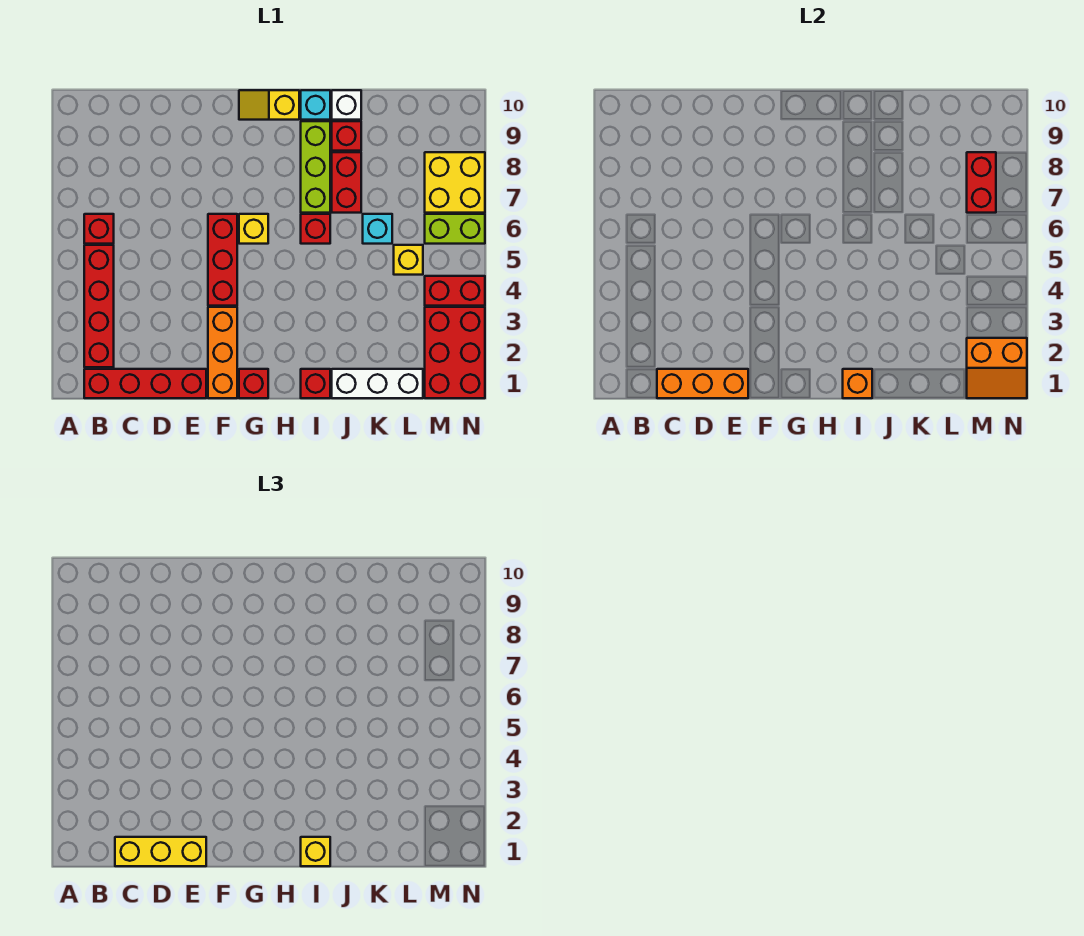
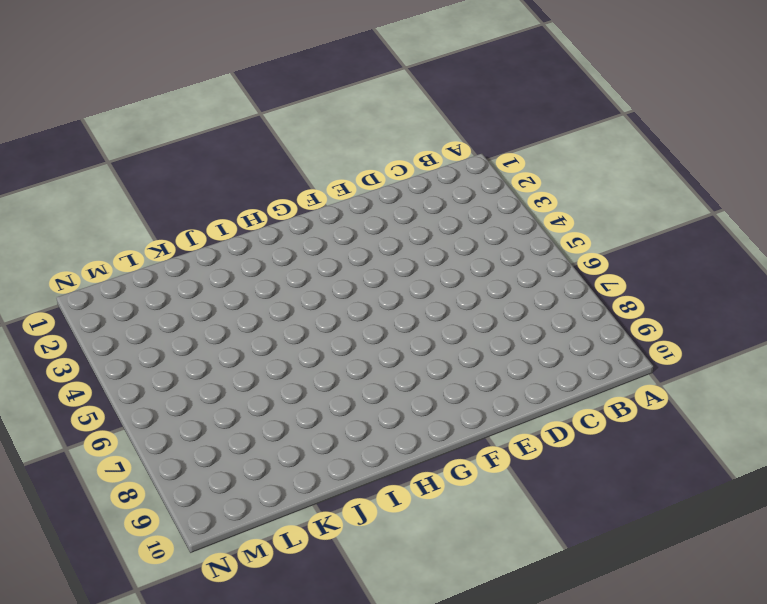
none -> red brick B1:E1 level 1
none -> red brick B2:B5 level 1
none -> red brick B6 level 1

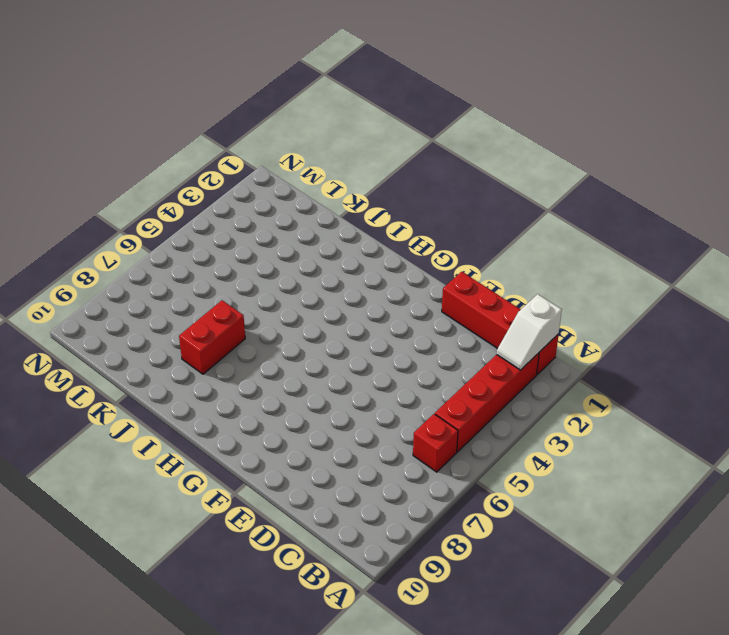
white slope B1:B2 level 2 top 1 -> none
none -> orange brick F1:F3 level 1
none -> red brick F4:F6 level 1
none -> red brick G1 level 1

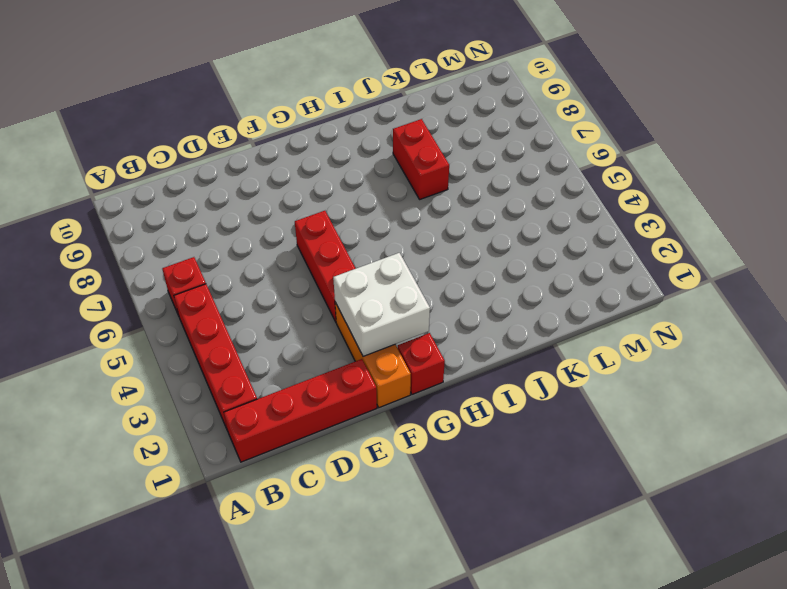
white brick F2:G3 level 2 -> none
none -> yellow brick G6 level 1
none -> yellow slope G10:H10 level 1 top H
none -> red brick I1 level 1

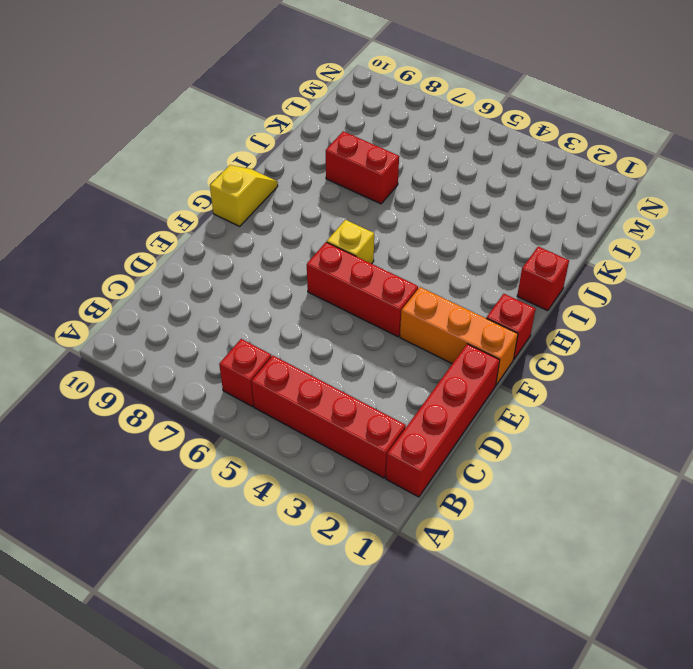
yellow slope G10:H10 level 1 top G -> yellow slope G10:H10 level 1 top H
none -> red brick I6 level 1
none -> lime brick I7:I9 level 1
none -> cyan brick I10 level 1

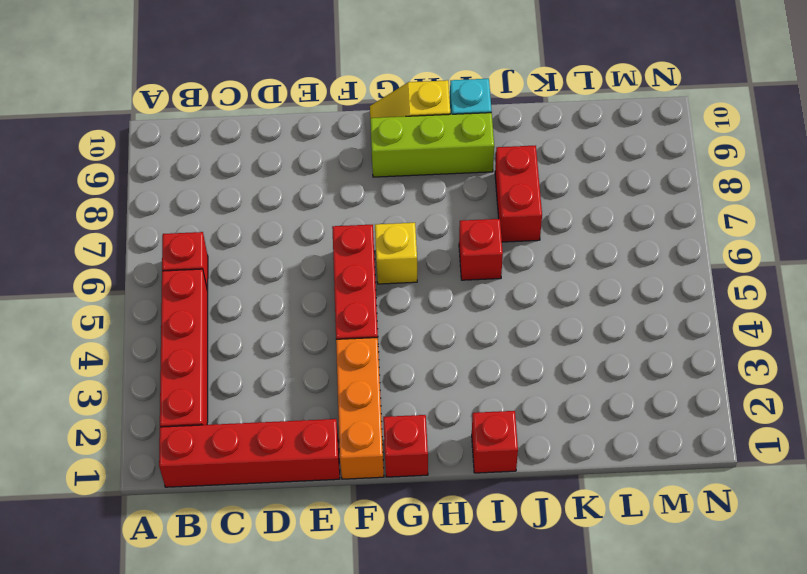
lime brick G9:I9 level 1 -> lime brick I7:I9 level 1
none -> white brick J1:L1 level 1
none -> red brick J9 level 1
none -> white brick J10 level 1

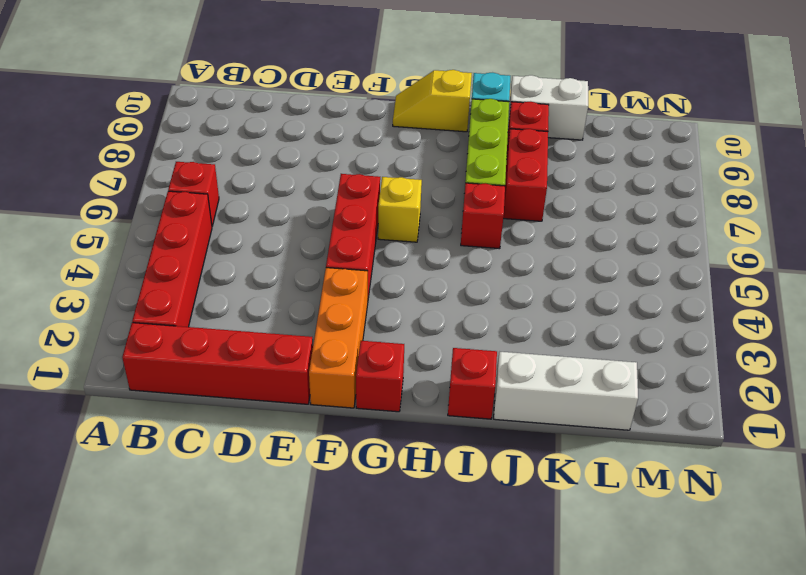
white brick J10:K10 level 1 -> white brick J10 level 1
none -> cyan brick K6 level 1
none -> yellow brick L5 level 1
none -> red brick M1:N3 level 1

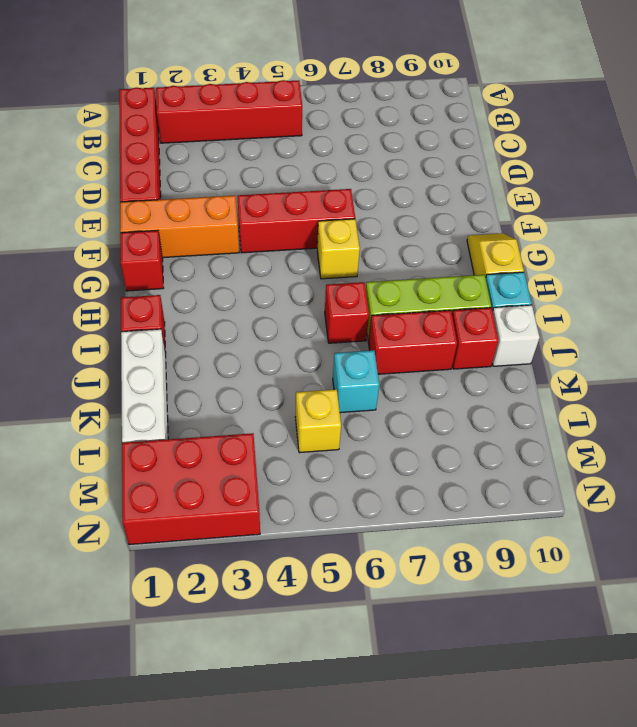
none -> red brick B6 level 1
none -> red brick M4:N4 level 1
none -> lime brick M6:N6 level 1

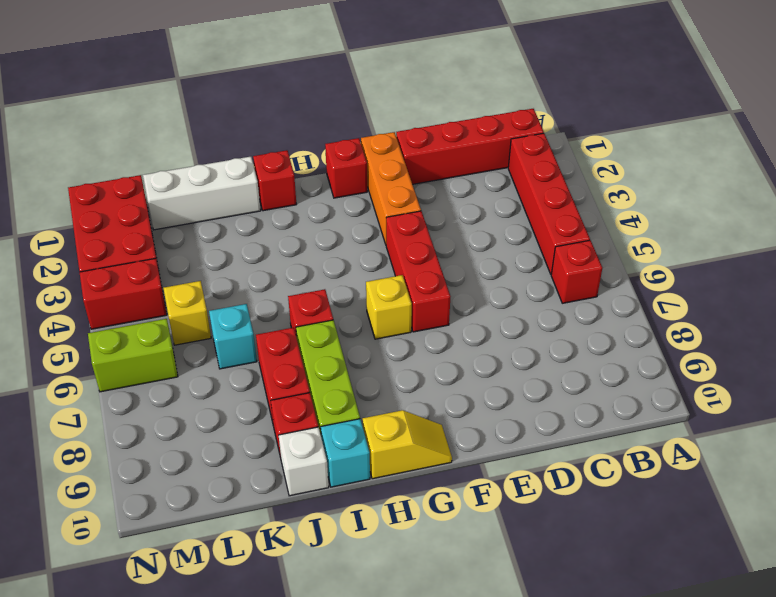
none -> yellow brick M7:N8 level 1
none -> orange brick C1:E1 level 2
none -> orange brick I1 level 2

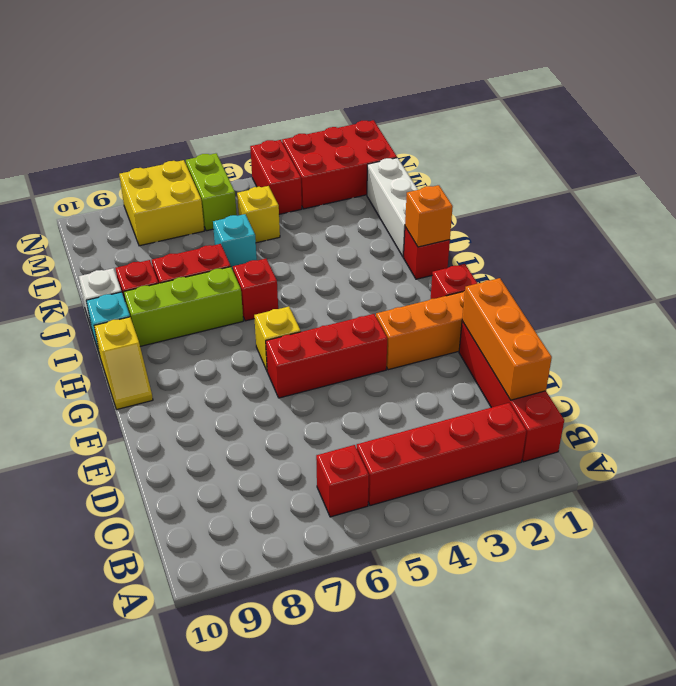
none -> orange slope M1:N2 level 2 top 2
none -> red brick M7:M8 level 2
none -> yellow brick C1:E1 level 3

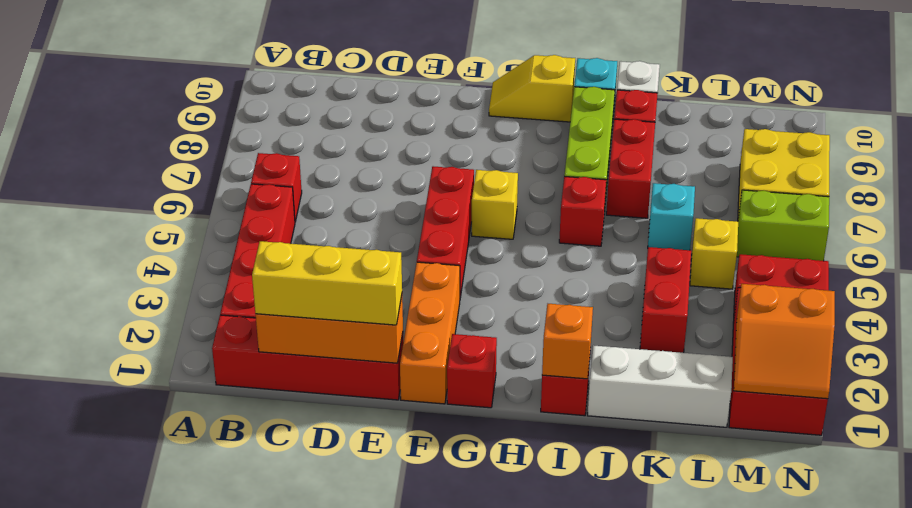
red brick K3:K4 level 1 -> red brick M7:M8 level 2
none -> yellow brick I1 level 3

